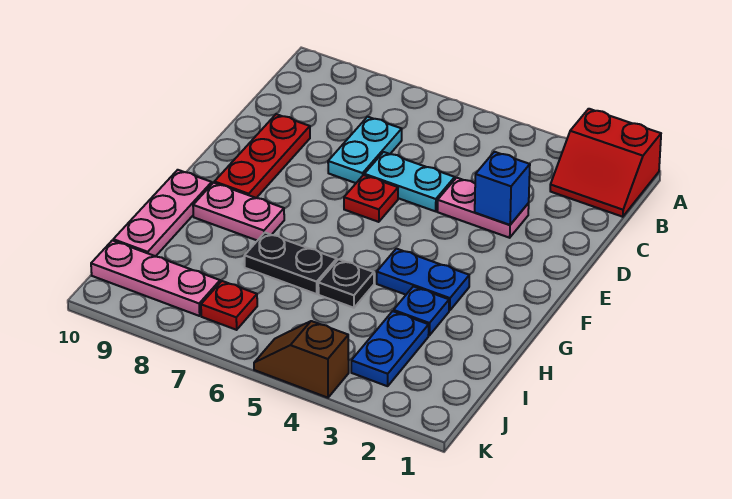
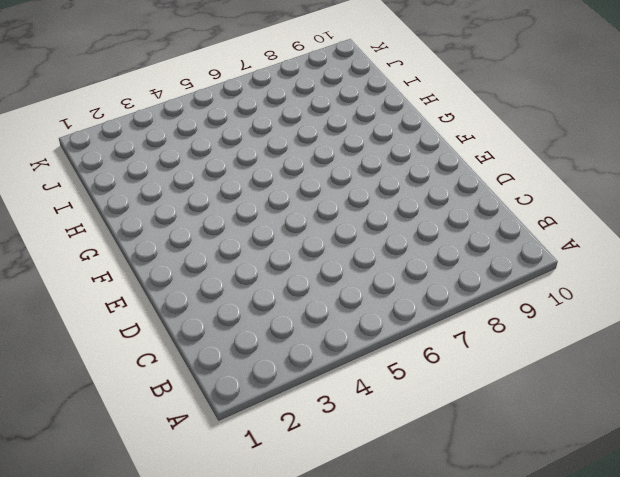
none -> red slope A1:B2 level 1 top A
none -> cyan plate C7:D7 level 1
none -> pink plate D3:D4 level 1

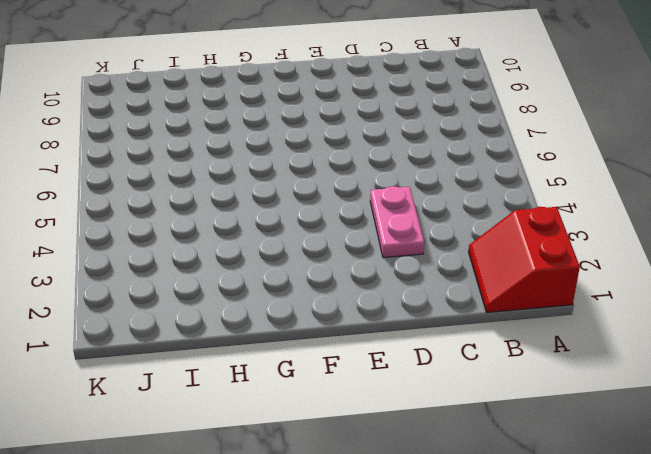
none -> cyan plate C7:D7 level 1
none -> cyan plate D5:D6 level 1
none -> red plate D9:F9 level 1

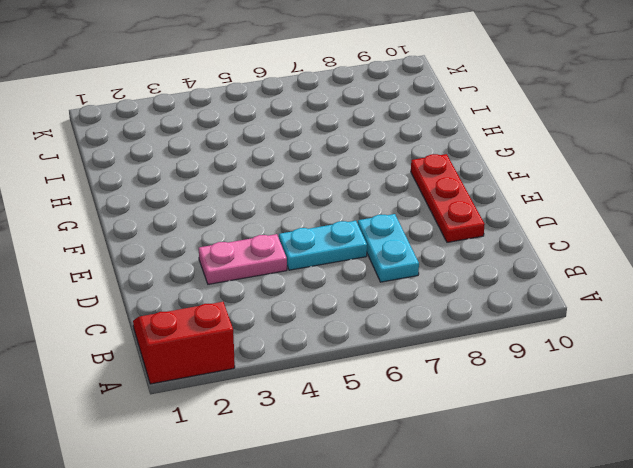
none -> red plate E6 level 1
none -> blue plate G3:G4 level 1
none -> pink plate G8:G9 level 1

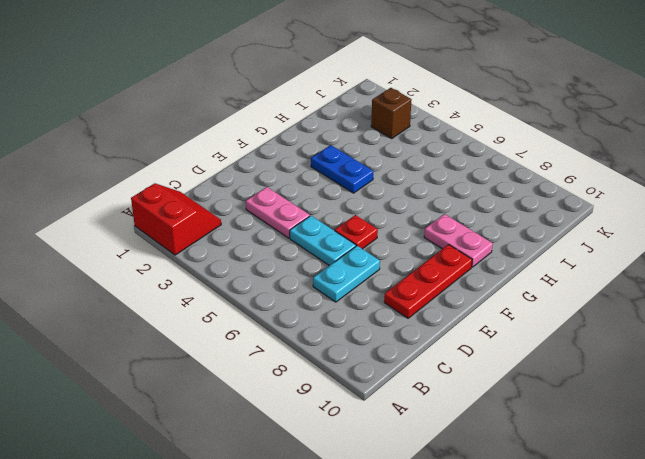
brown brick J3 level 1 -> blue plate I3:J3 level 1
none -> pink plate G10:I10 level 1
none -> blue plate H3 level 1
none -> black plate H5 level 1

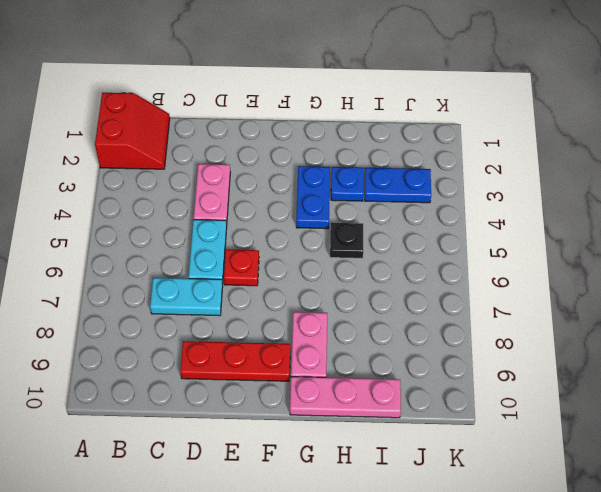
none -> black plate H6:H7 level 1
none -> red plate J7 level 1
none -> pink plate J8:J10 level 1

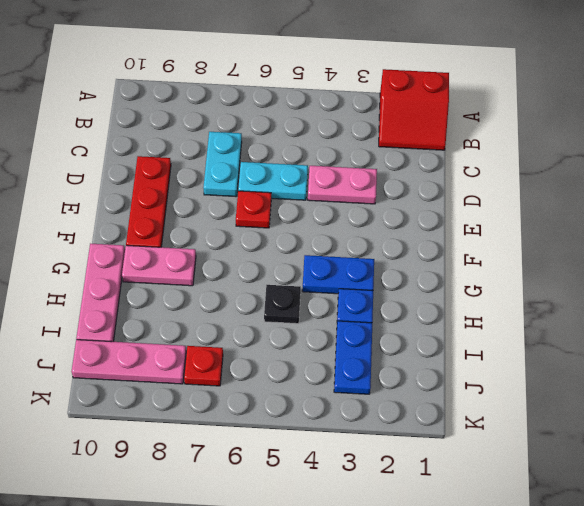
none -> black plate H6:H7 level 1
none -> brown slope K4:K5 level 1 top 4
none -> blue brick D3 level 2

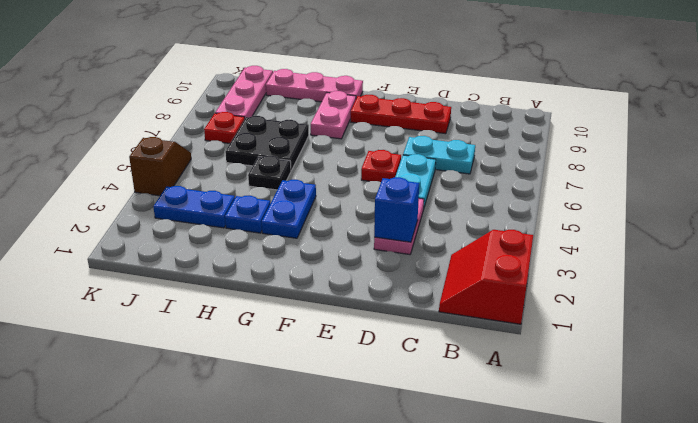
black plate H6:I7 level 1 -> black plate H6:H7 level 1

